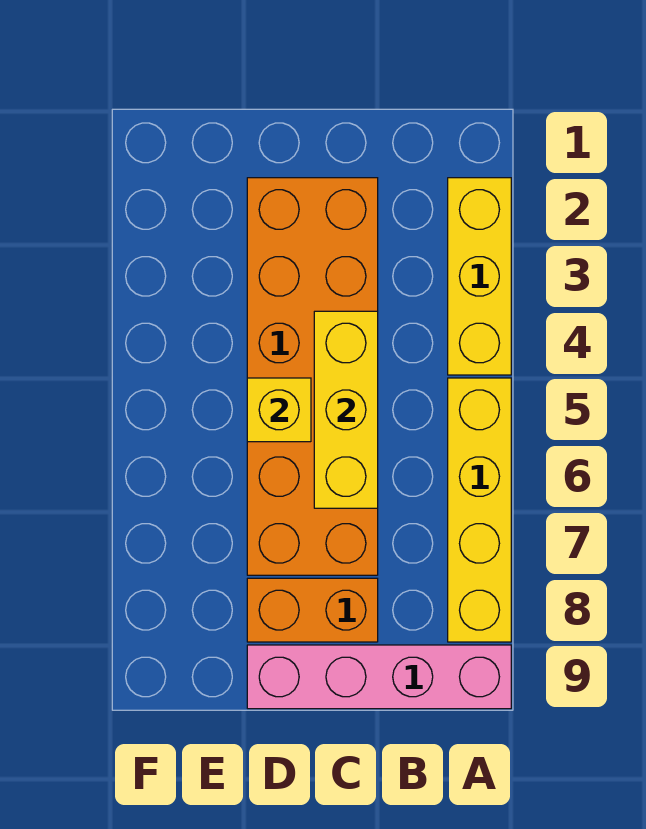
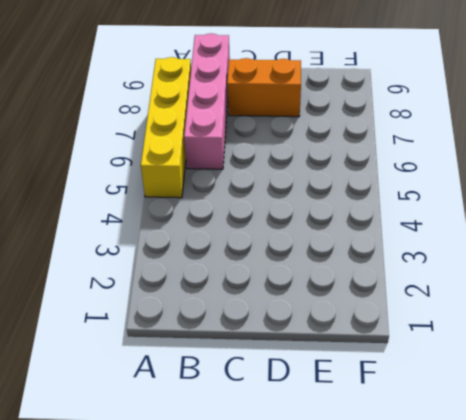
pink brick B6:B9 level 1 -> pink brick A9:D9 level 1
none -> yellow brick A2:A4 level 1
none -> orange brick C2:D7 level 1

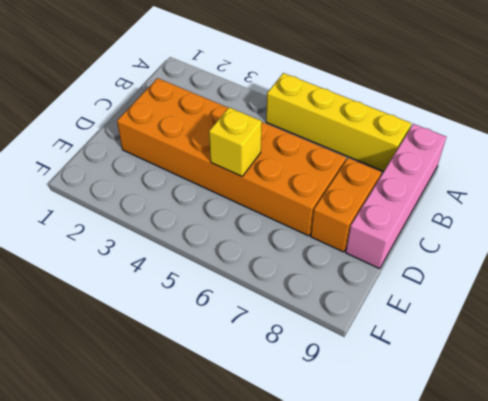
none -> yellow brick A2:A4 level 1
none -> yellow brick C4:C6 level 2

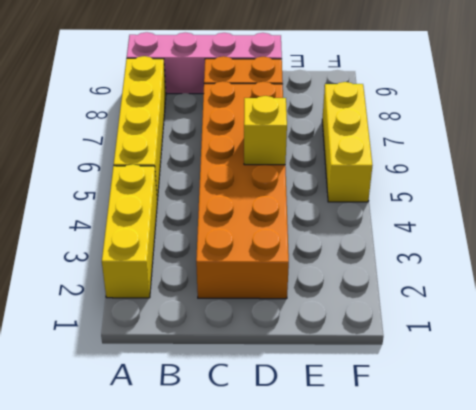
yellow brick F5:F7 level 1 -> yellow brick C4:C6 level 2

